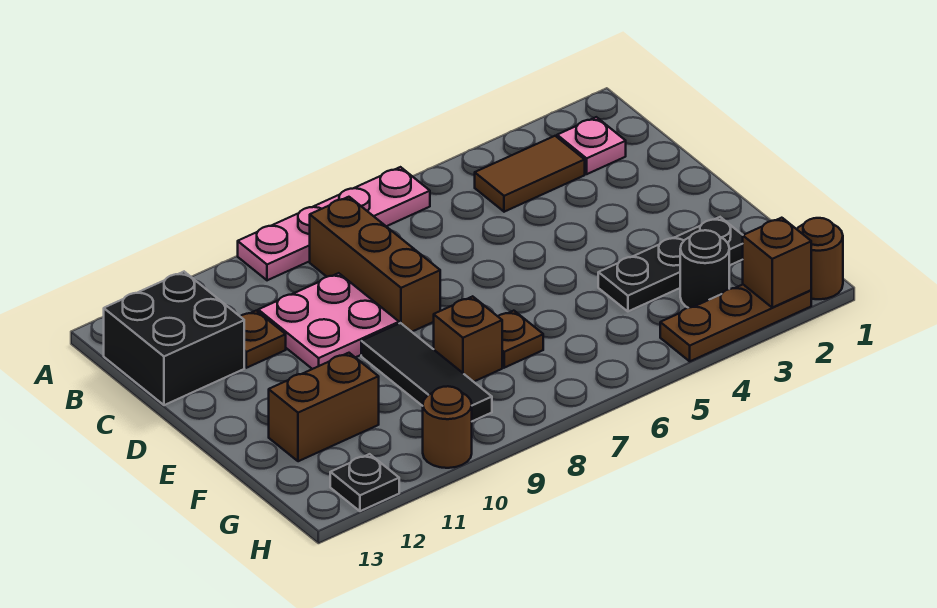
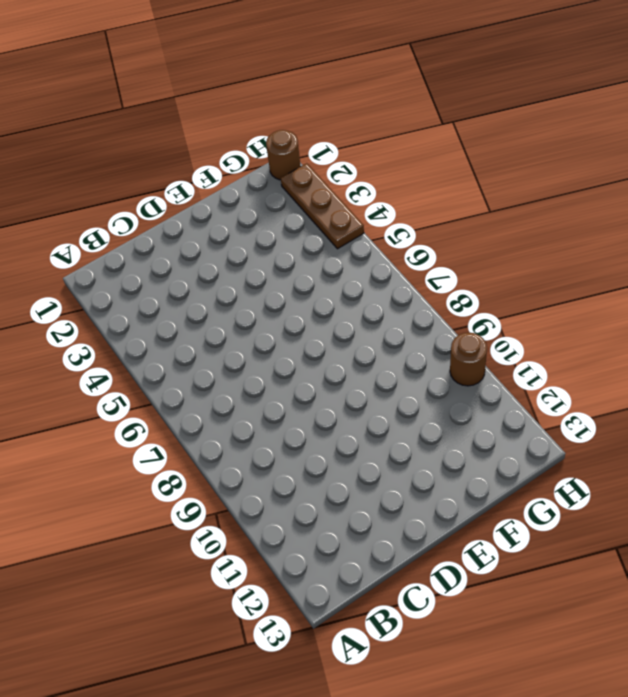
none -> pink plate A6:A9 level 1
none -> pink plate B2 level 1
none -> brown tile B3:B4 level 1

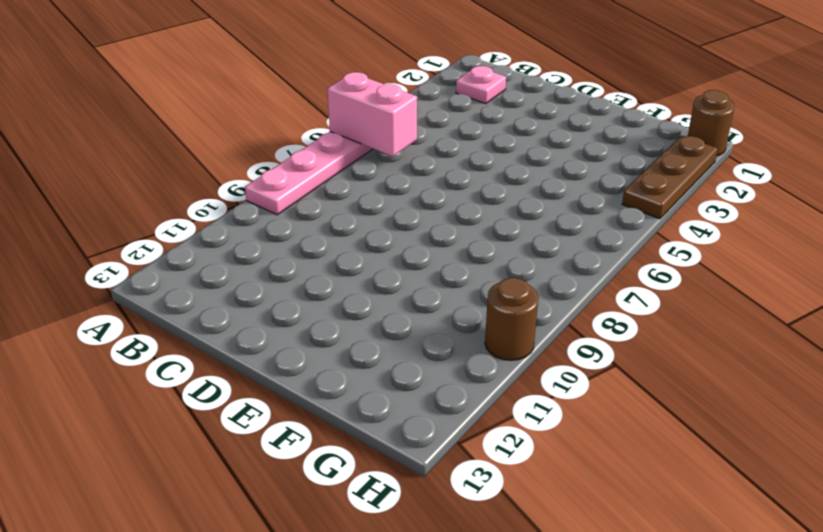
pink brick A6:B6 level 2 -> none
none -> brown tile B3:B4 level 1
none -> brown brick B8:D8 level 1
none -> black brick B12:C13 level 1

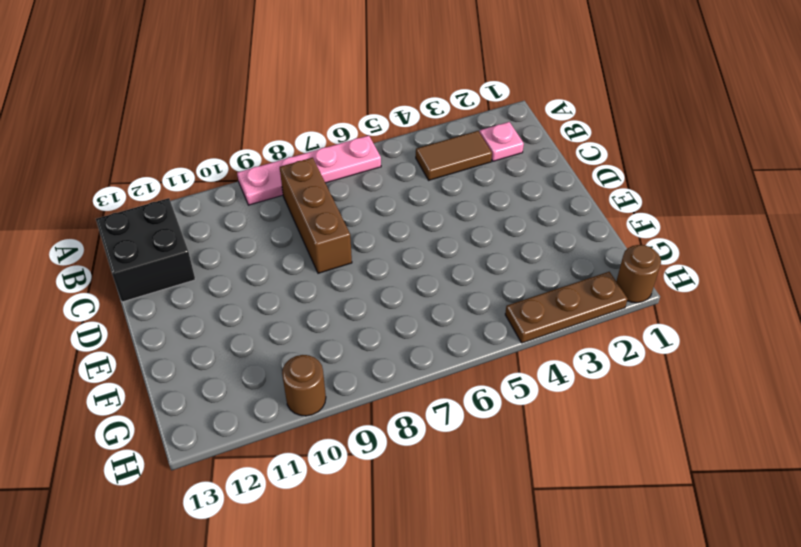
none -> pink plate C9:D10 level 1
none -> brown plate C11 level 1
none -> black tile E9:G9 level 1

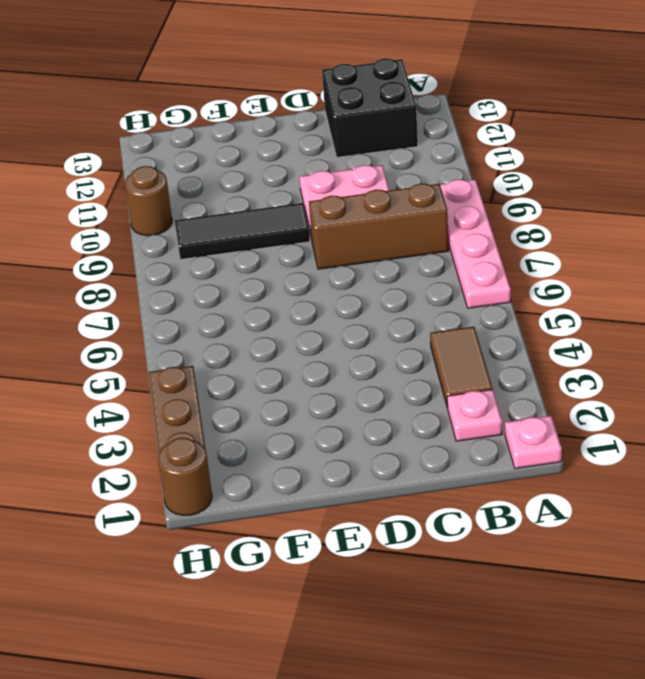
pink plate A1 level 1 -> none
none -> brown plate C11 level 1
none -> black plate F2:F4 level 1
none -> brown plate F7 level 1

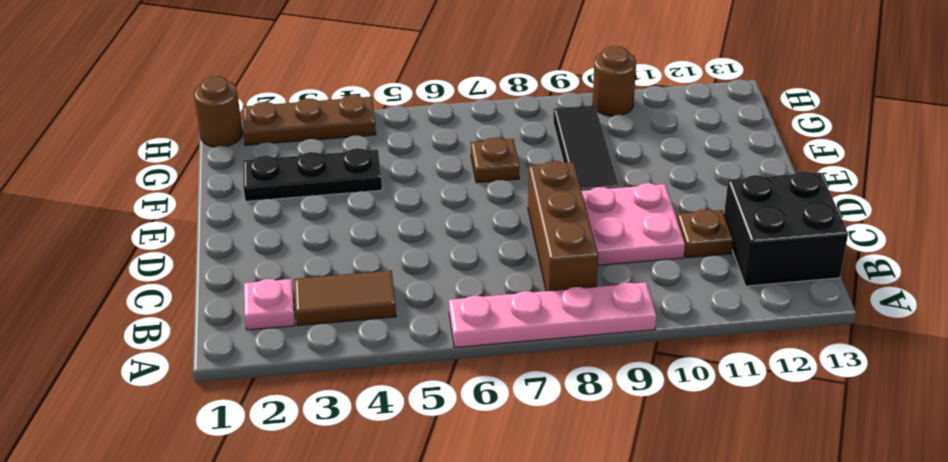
none -> brown brick F8 level 1
none -> brown brick F11:F12 level 1
none -> black round brick G3 level 1

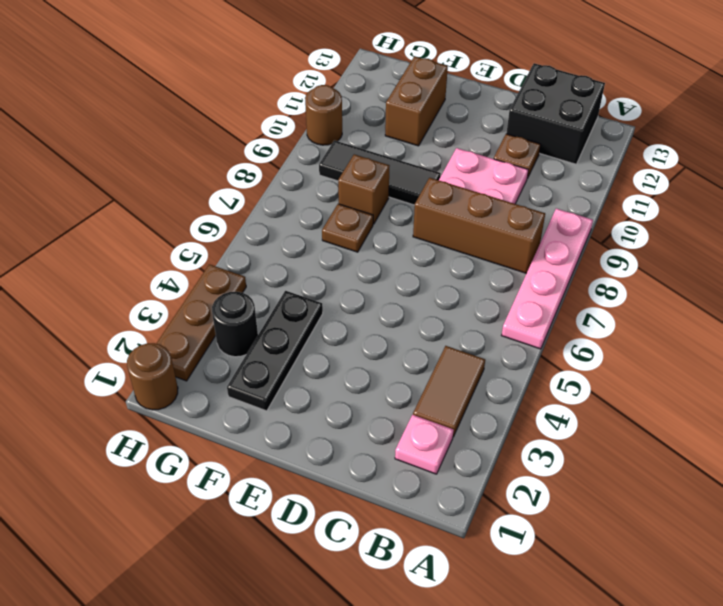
none -> black plate H12 level 1
none -> brown brick H2 level 2

